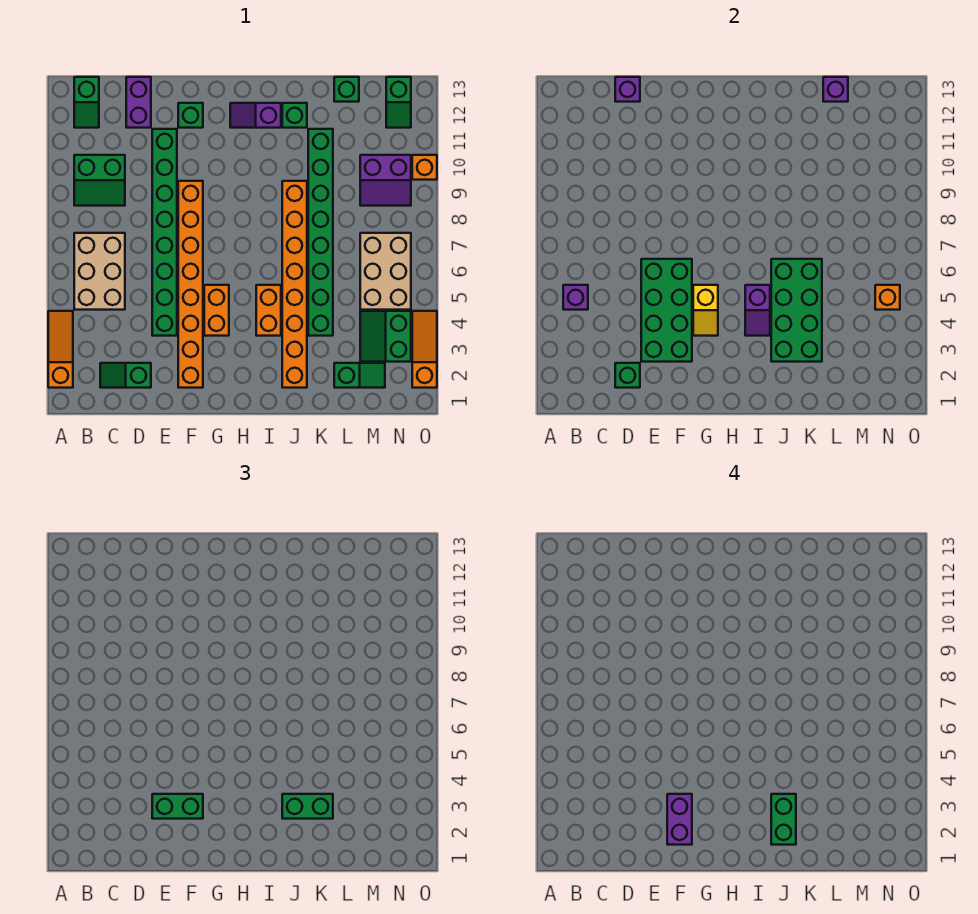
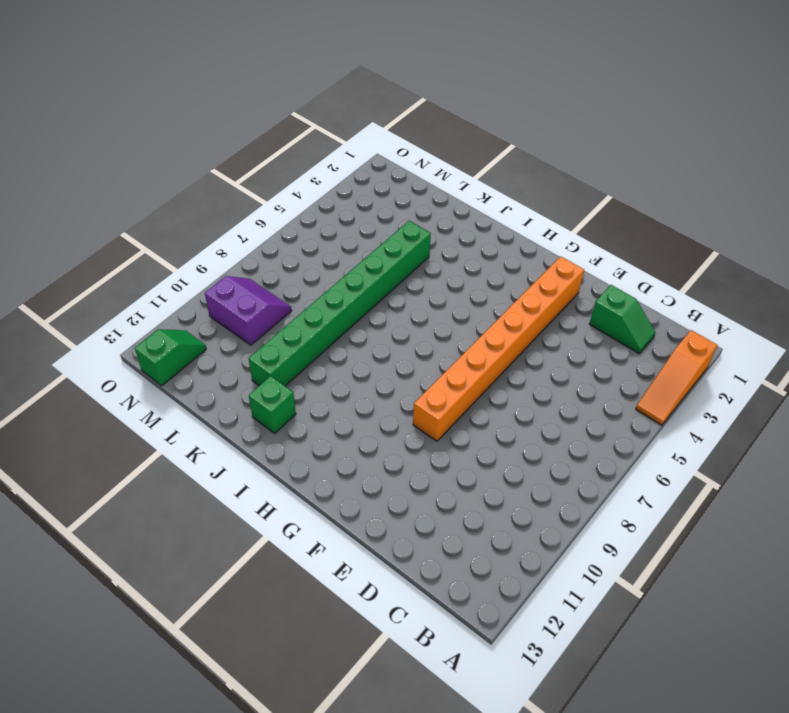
none -> tan brick B5:C7 level 1
none -> green slope B9:C10 level 1 top 10
none -> green slope B12:B13 level 1 top 13
none -> purple brick D12:D13 level 1

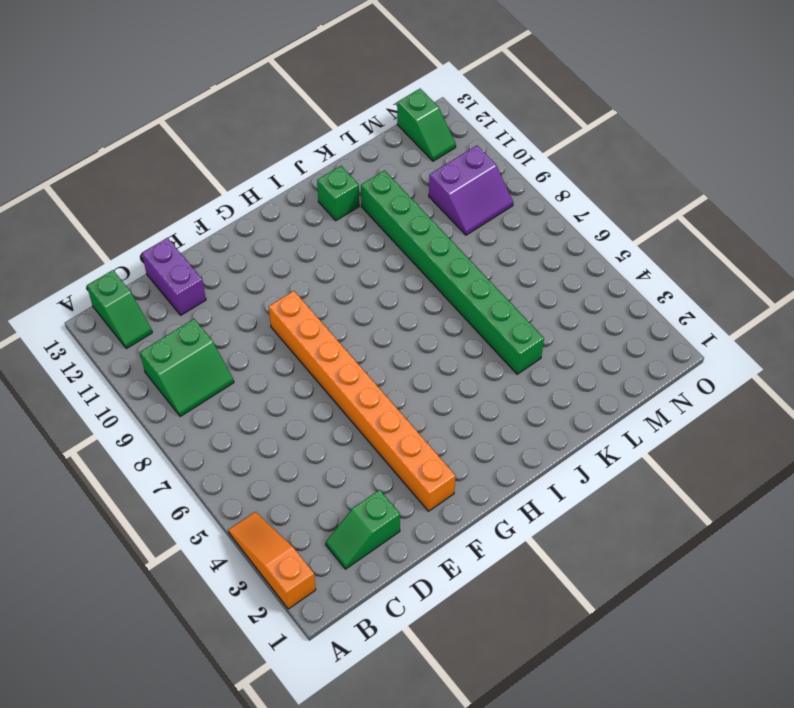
none -> tan brick B5:C7 level 1
none -> green brick E4:E11 level 1
none -> green brick F12 level 1
none -> orange brick G4:G5 level 1

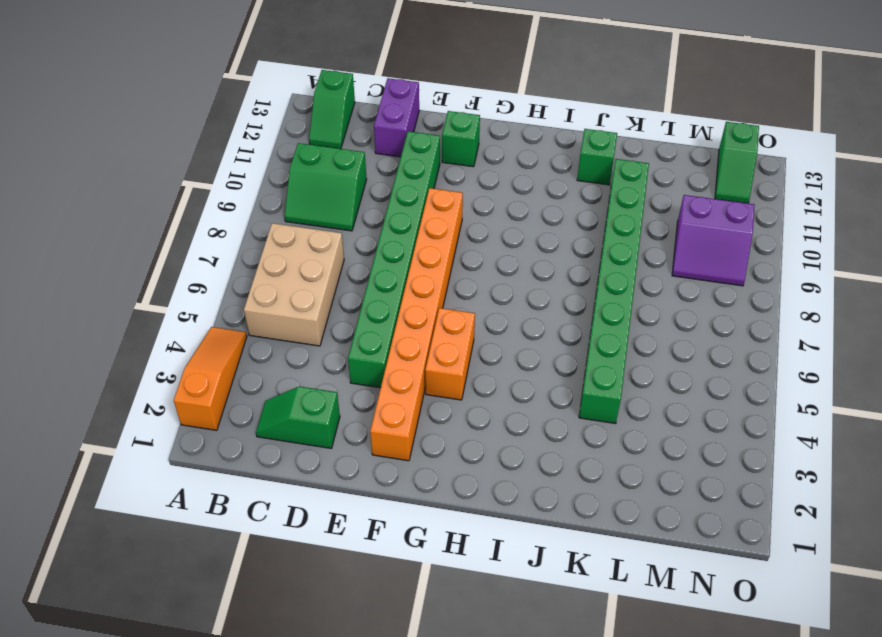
none -> purple slope H12:I12 level 1 top I
none -> orange brick I4:I5 level 1
none -> orange brick J2:J9 level 1
none -> green slope L2:M2 level 1 top L

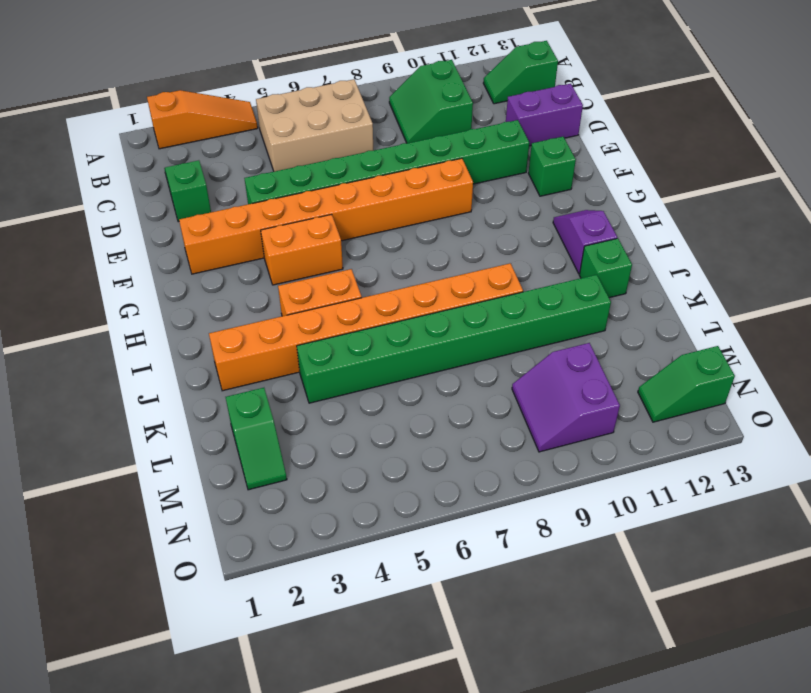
none -> green brick L13 level 1
none -> green slope M3:N4 level 1 top N
none -> tan brick M5:N7 level 1
none -> orange slope O2:O4 level 1 top 2

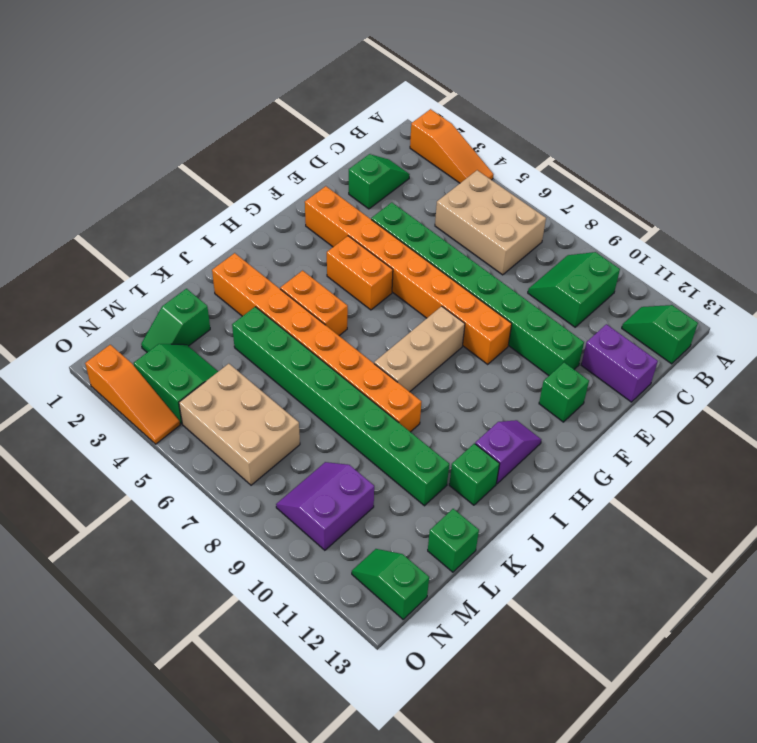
tan brick G8:I8 level 1 -> none
none -> orange brick O10 level 1
none -> purple brick B5 level 2
none -> green brick D2 level 2
none -> purple brick D13 level 2

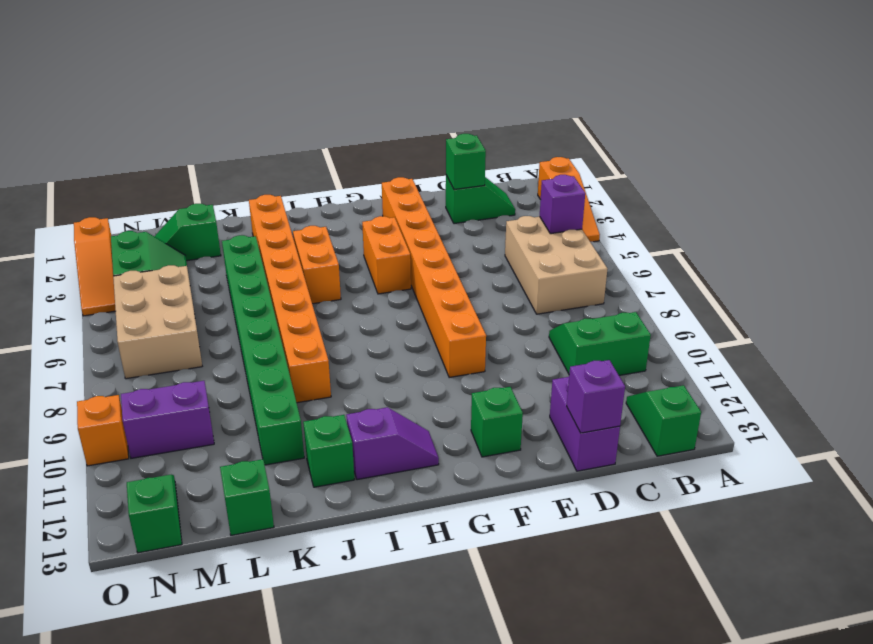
none -> green brick E4:E11 level 1
none -> green brick E3:F6 level 2
none -> yellow slope G4:G5 level 2 top 5
none -> purple slope I4:I5 level 2 top 5

